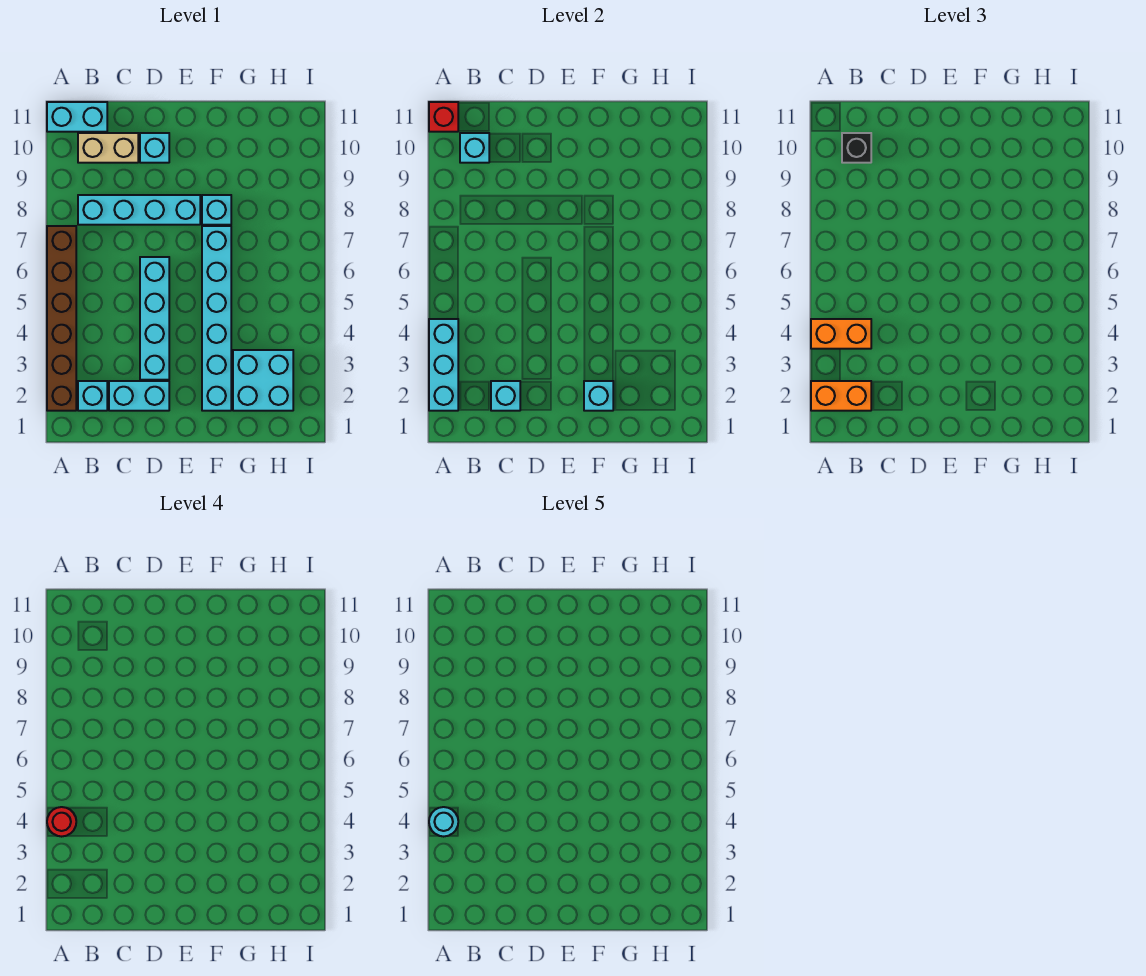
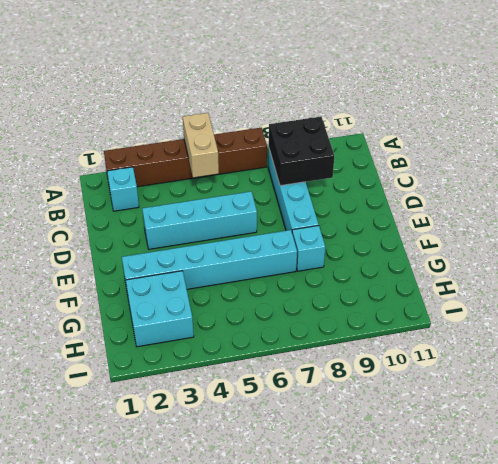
tan brick A5:B5 level 2 -> tan brick B10:C10 level 1
black brick B8:C9 level 2 -> none
none -> cyan brick A11:B11 level 1
none -> cyan brick C2:D2 level 1
none -> cyan brick D10 level 1

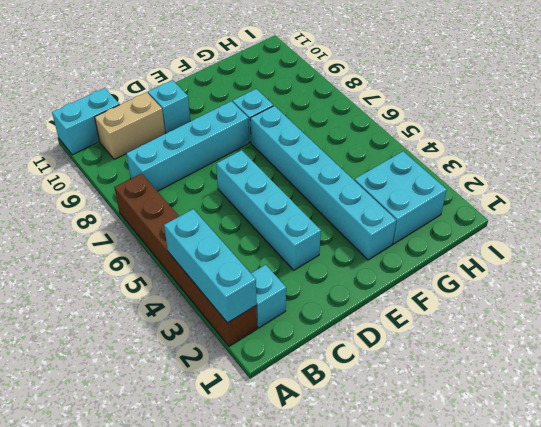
none -> cyan brick C2:D2 level 1
none -> red brick A11 level 2
none -> cyan brick B10 level 2

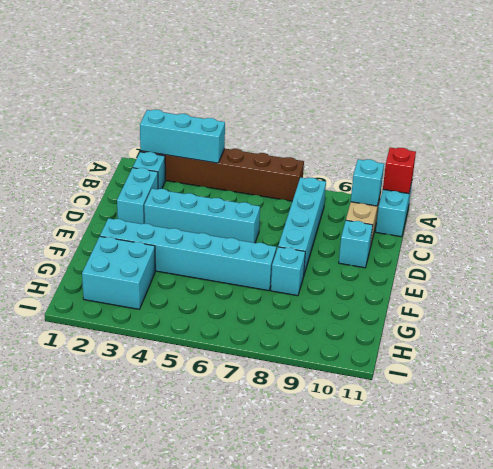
none -> cyan brick C2 level 2
none -> cyan brick F2 level 2
none -> orange brick A2:B2 level 3

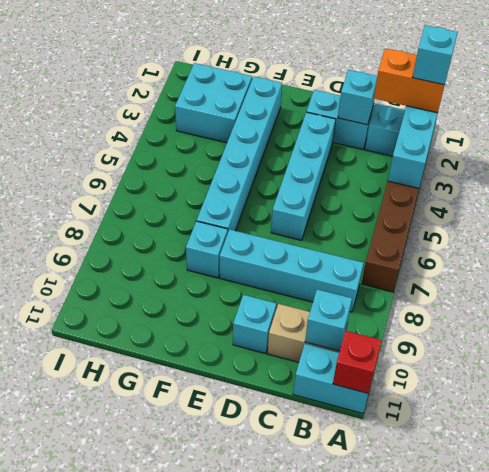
cyan brick A2 level 4 -> cyan brick F2 level 2
none -> orange brick A4:B4 level 3
none -> black brick B10 level 3
none -> red round brick A4 level 4

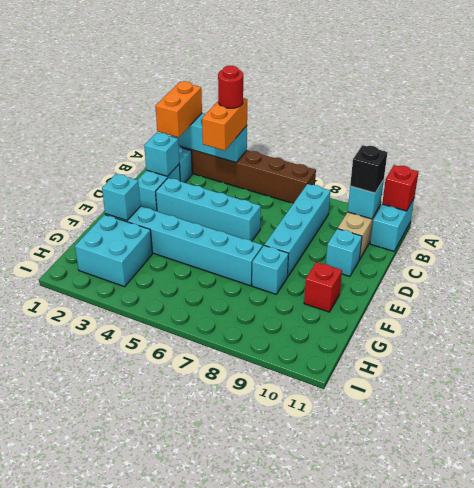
red brick F10 level 1 -> none
none -> cyan round brick A4 level 5

